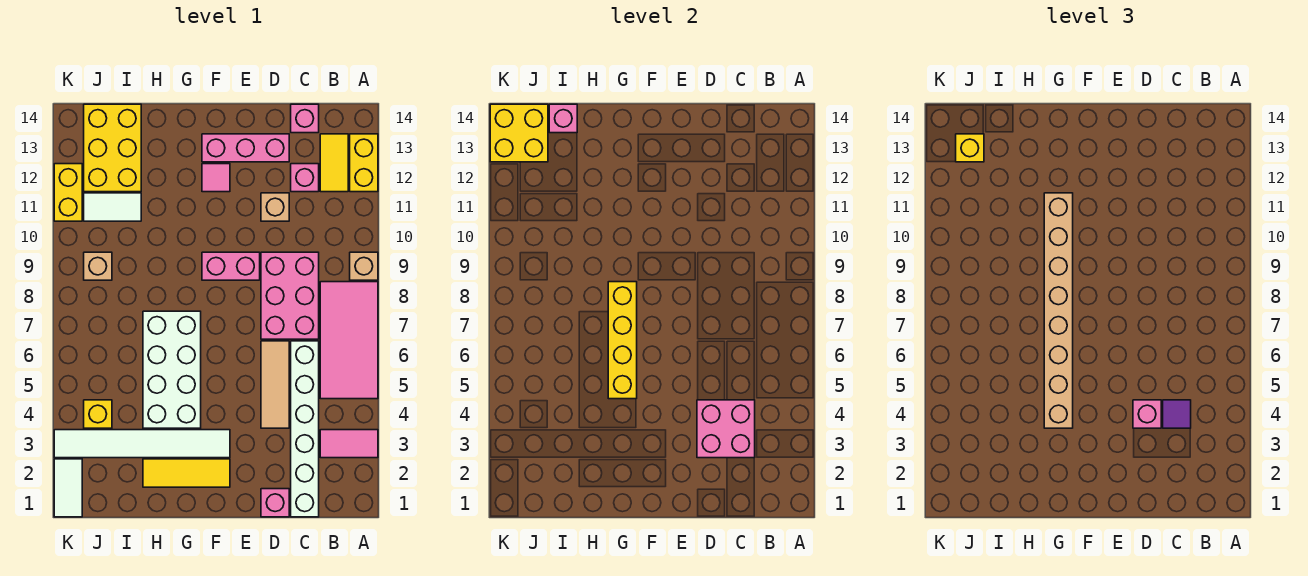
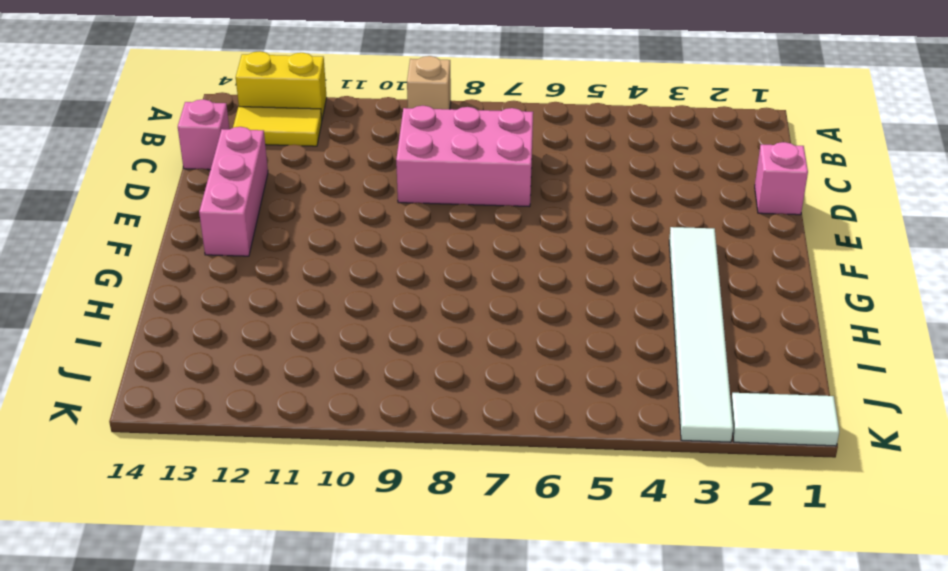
none -> pink tile A3:B3 level 1
none -> pink tile A5:B8 level 1
none -> white brick C1:C6 level 1
none -> pink brick C12 level 1

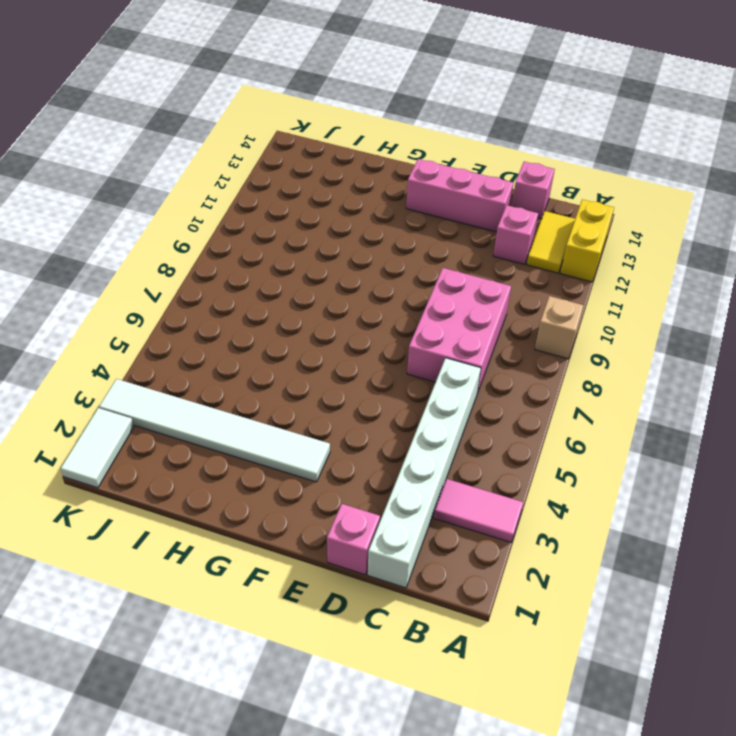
none -> pink tile A5:B8 level 1
none -> tan tile D4:D6 level 1
none -> tan brick D11 level 1
none -> pink brick E9:F9 level 1

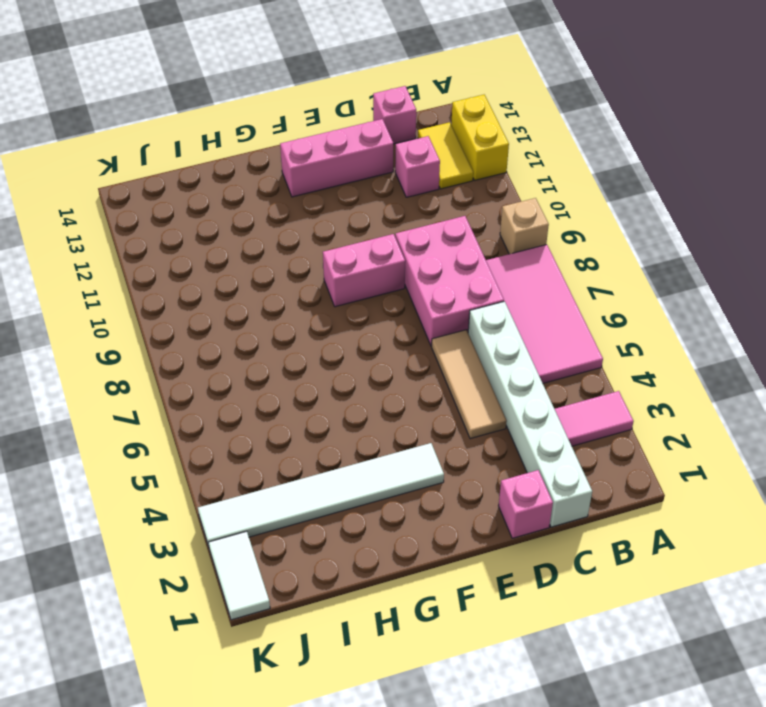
none -> tan brick D11 level 1
none -> yellow tile F2:H2 level 1
none -> pink tile F12 level 1
none -> white brick G4:H7 level 1

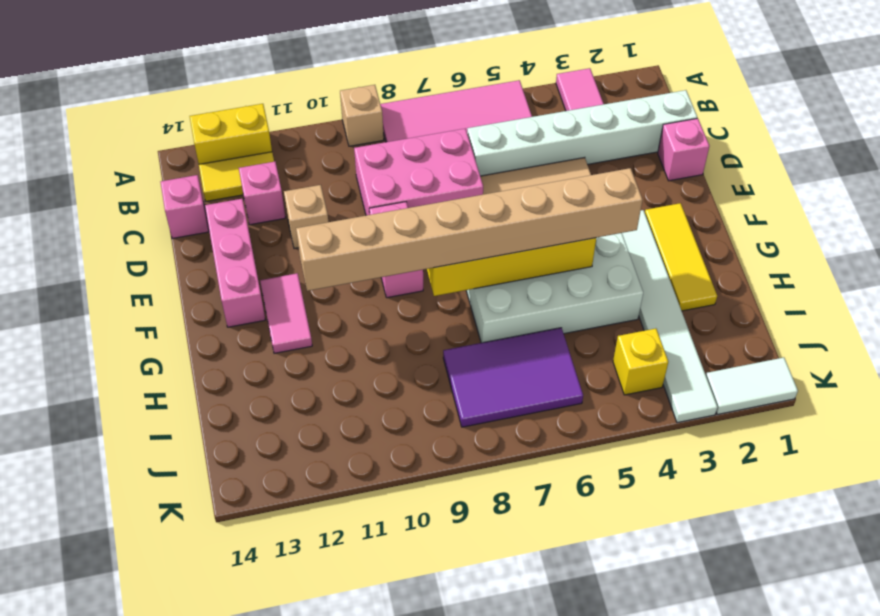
pink tile F12:G12 level 1 -> pink tile F12 level 1
purple tile I6:J8 level 1 -> none
none -> white tile I11:J11 level 1
none -> yellow brick I12:J14 level 1
none -> tan brick J9 level 1
none -> yellow brick K11:K12 level 1

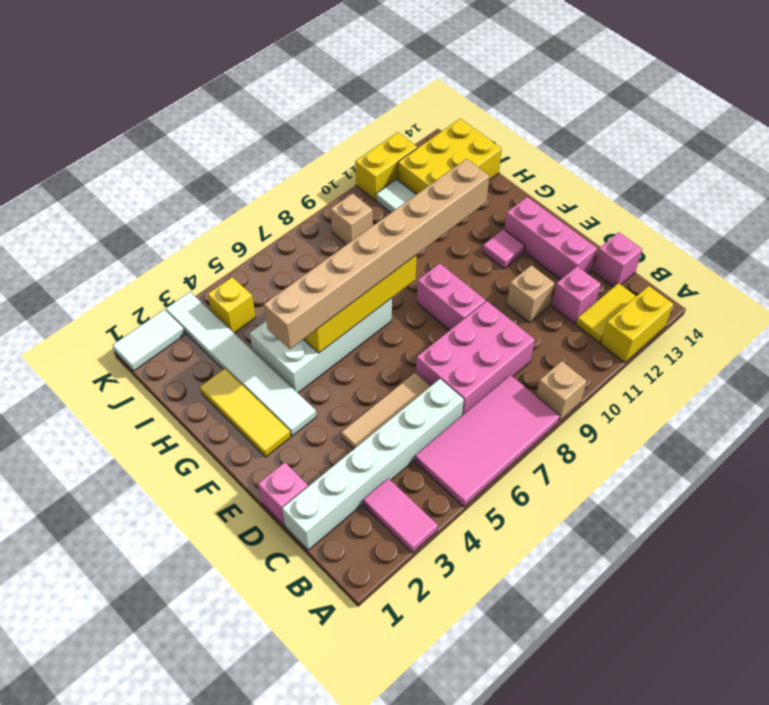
none -> pink brick C3:D4 level 2
none -> pink brick I14 level 2
none -> yellow brick J13:K14 level 2
none -> purple tile C4 level 3

